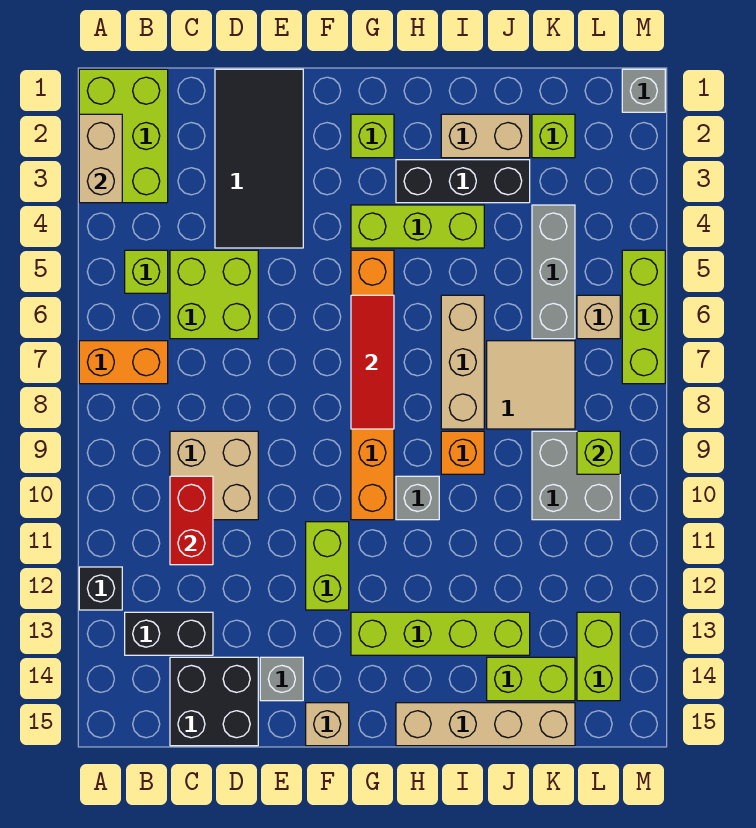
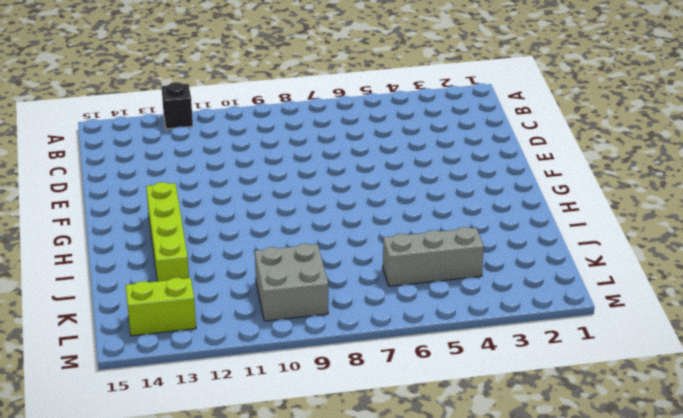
none -> lime brick A1:B3 level 1
none -> orange brick A7:B7 level 1
none -> lime brick B5 level 1
none -> black brick B13:C13 level 1

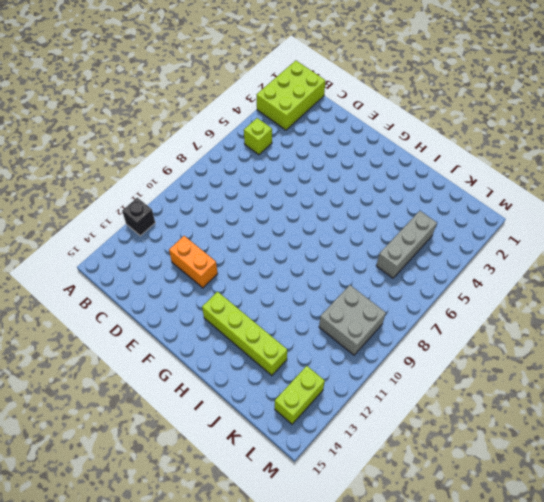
orange brick D12:E12 level 1 -> orange brick A7:B7 level 1
none -> black brick B13:C13 level 1
none -> lime brick C5:D6 level 1
none -> tan brick C9:D10 level 1
none -> black brick C14:D15 level 1

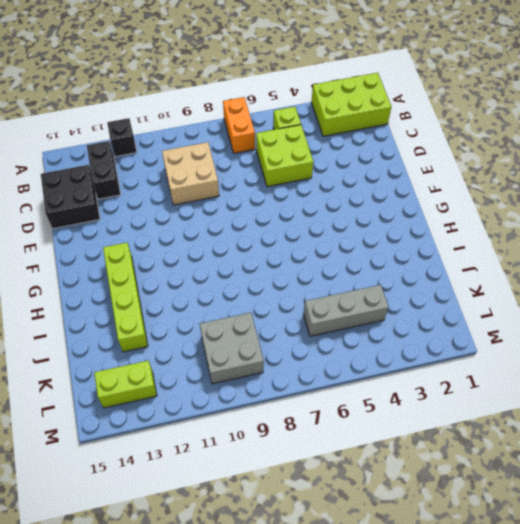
none -> black tile D1:E4 level 1
none -> grey brick E14 level 1
none -> lime brick F11:F12 level 1
none -> tan brick F15 level 1

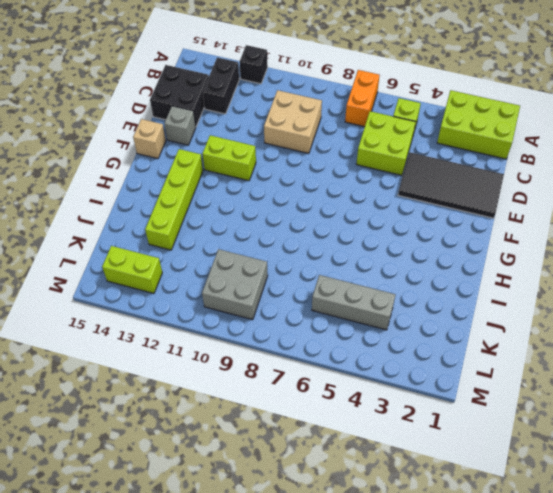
none -> lime brick G2 level 1
none -> lime brick G4:I4 level 1
none -> orange brick G5:G10 level 1
none -> black brick H3:J3 level 1

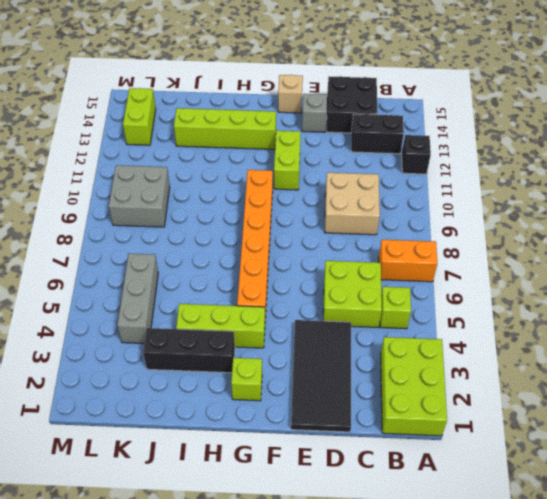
none -> grey brick H10 level 1
none -> tan brick H15:K15 level 1
none -> tan brick I2:J2 level 1
none -> tan brick I6:I8 level 1

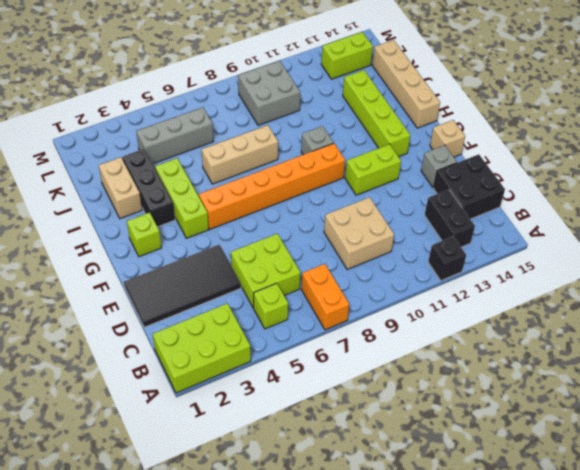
none -> orange brick I9 level 1
none -> tan tile J7:K8 level 1
none -> lime brick J14:K14 level 1
none -> lime brick K2 level 1

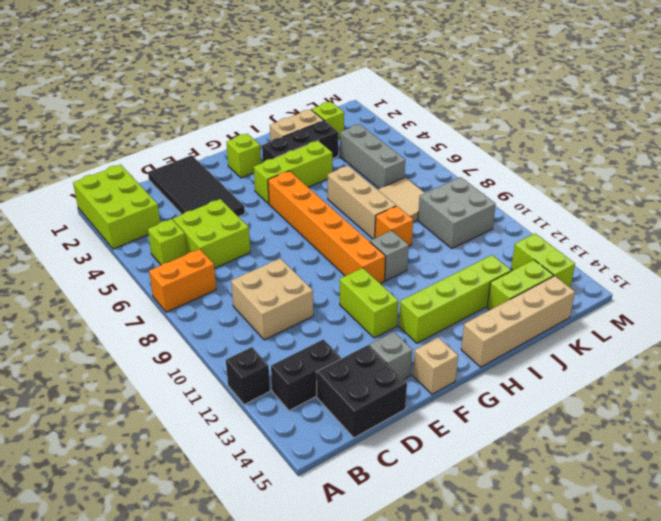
none -> tan brick L6 level 1
none -> grey brick M1 level 1
none -> lime brick M5:M7 level 1
none -> tan brick A2:A3 level 2

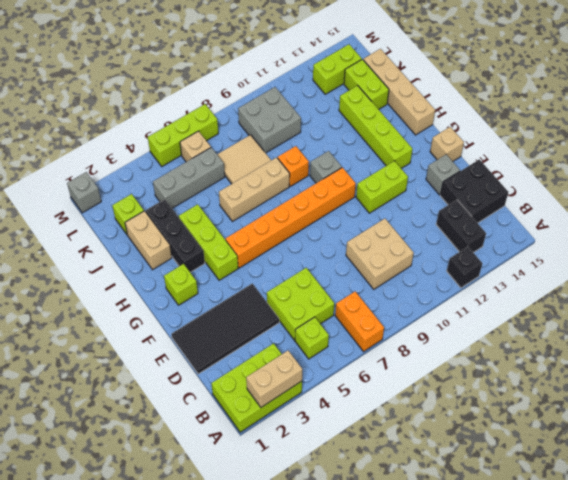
none -> red brick C10:C11 level 2
none -> red tile G6:G8 level 2
none -> lime brick L9 level 2

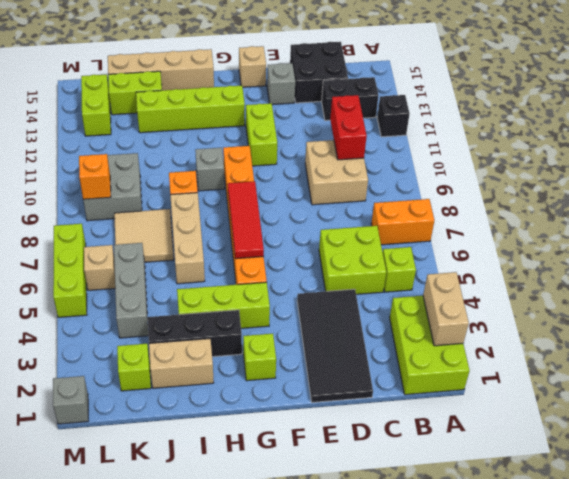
orange brick L9 level 2 -> lime brick L9 level 2

